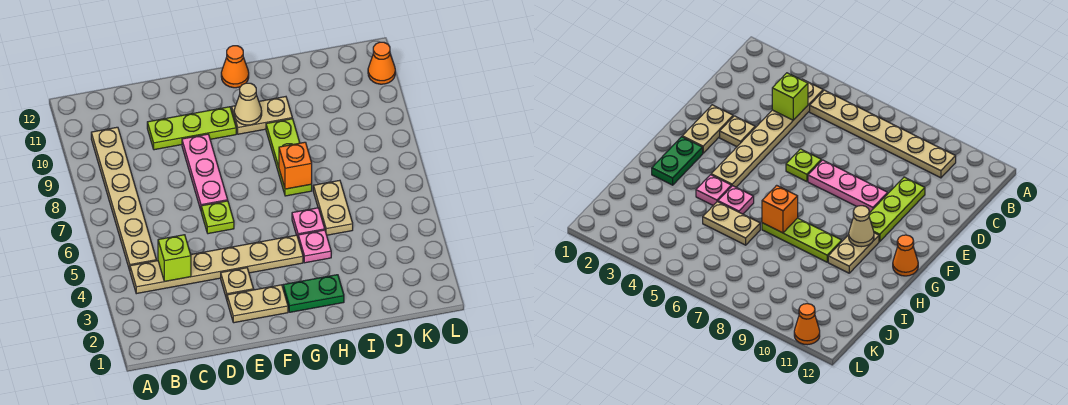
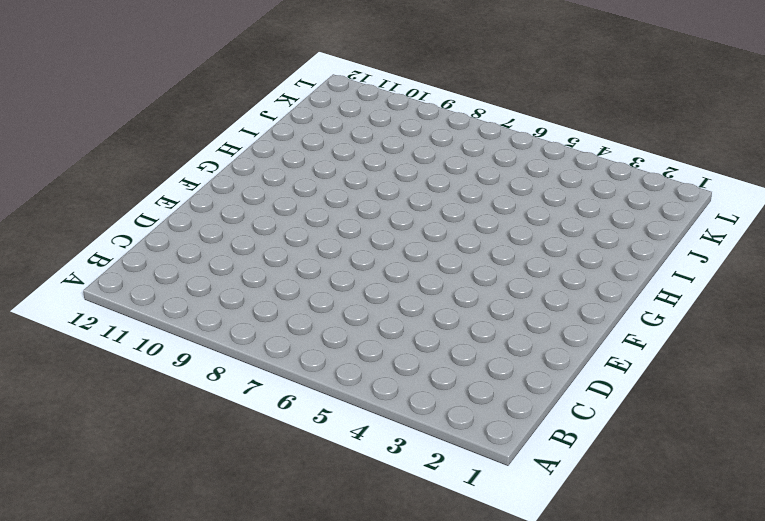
none -> tan plate B4:G4 level 1
none -> tan plate B5:B10 level 1
none -> lime plate D10:F10 level 1

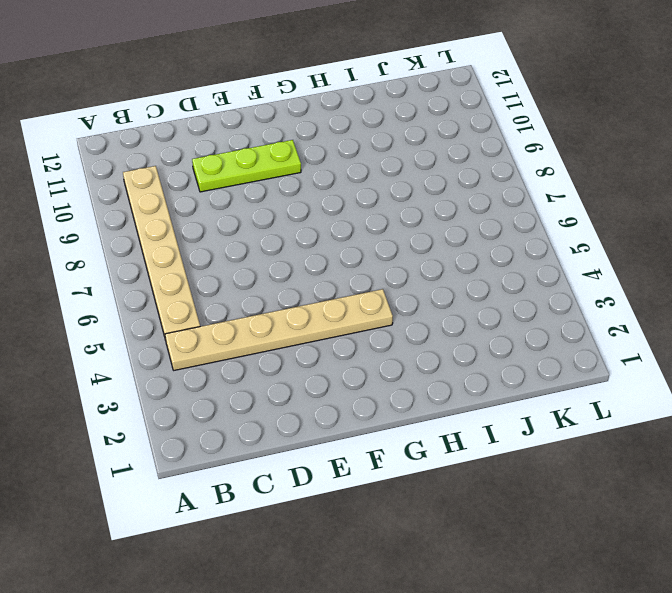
none -> tan plate E2:F2 level 1
none -> tan plate E3 level 1
none -> lime plate E6 level 1

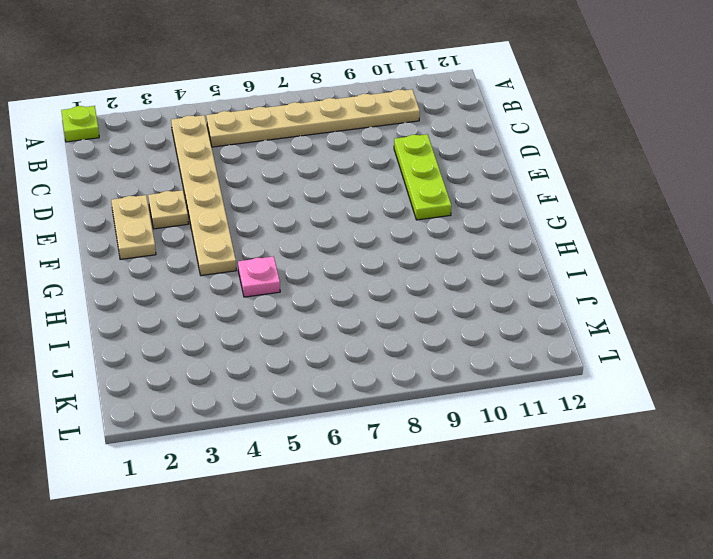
lime plate A1 level 1 -> lime plate E6 level 1
none -> pink plate E7:E9 level 1
none -> green plate G2:H2 level 1
none -> tan plate G10:H10 level 1

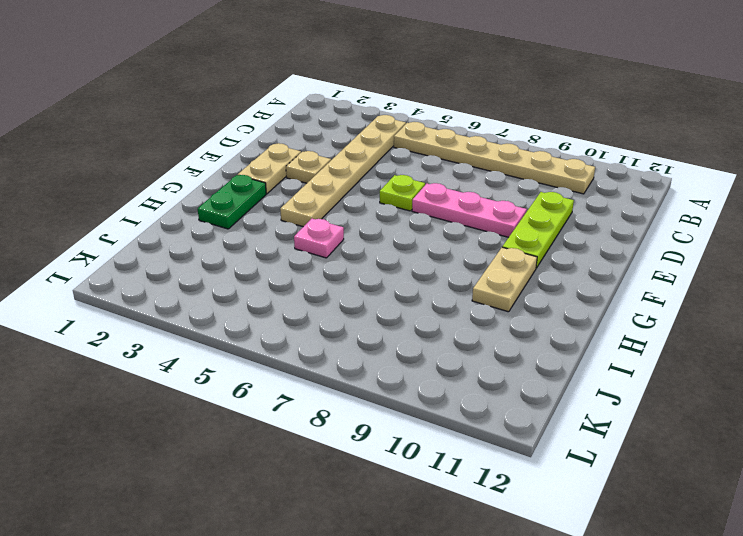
none -> orange cone G12 level 1
none -> pink plate H4 level 1
none -> lime plate H7:H9 level 1

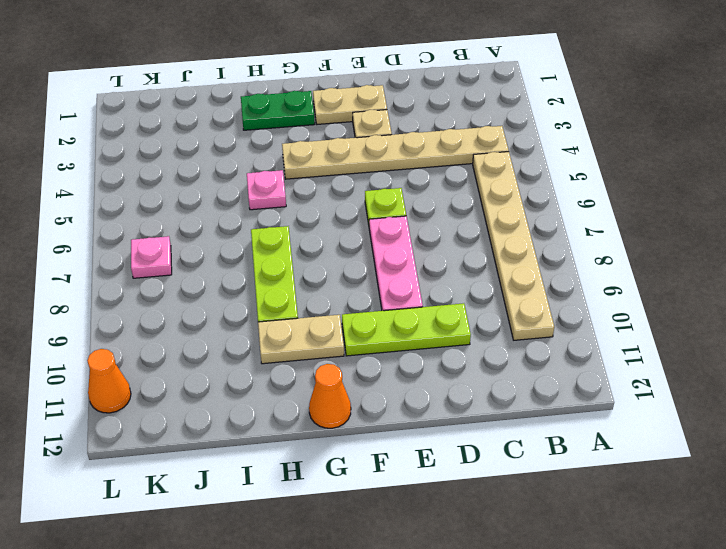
pink plate K7 level 1 -> pink plate H4 level 1
none -> tan plate I5:I6 level 1
none -> lime brick C4 level 2
none -> tan cone G10 level 2

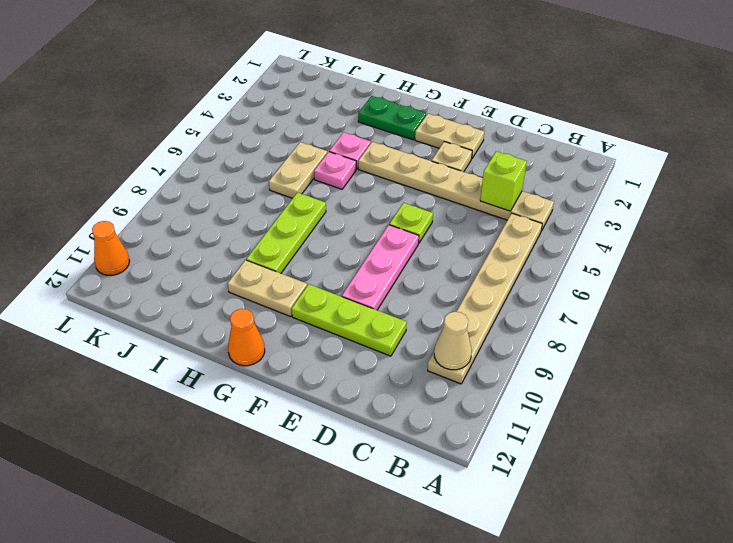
tan cone B10 level 2 -> tan cone G10 level 2
none -> orange brick H7 level 2

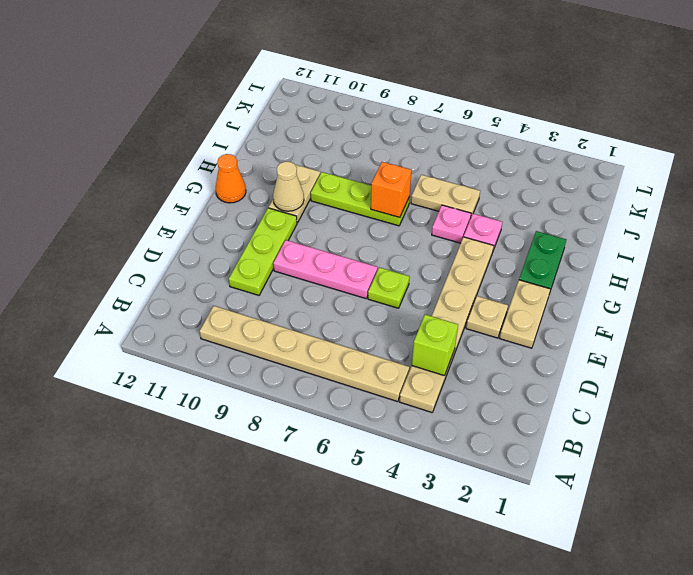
none -> orange cone L11 level 1

